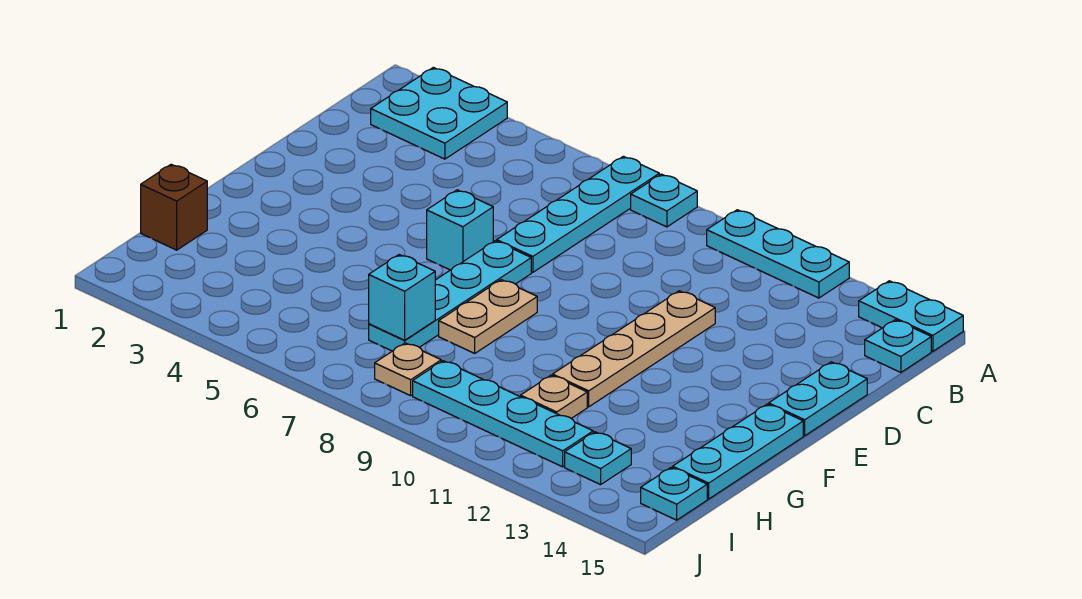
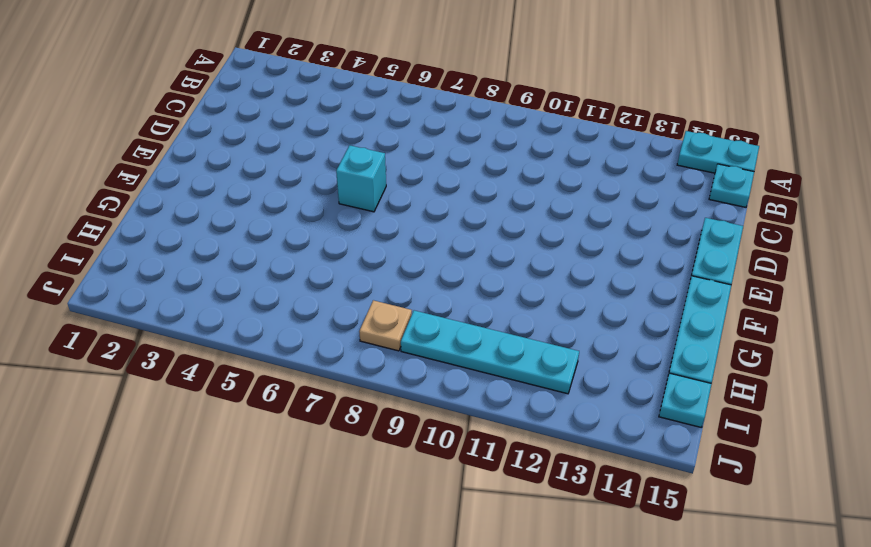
none -> cyan plate A2:B3 level 1
none -> cyan plate A7:D7 level 1
none -> cyan plate A8 level 1

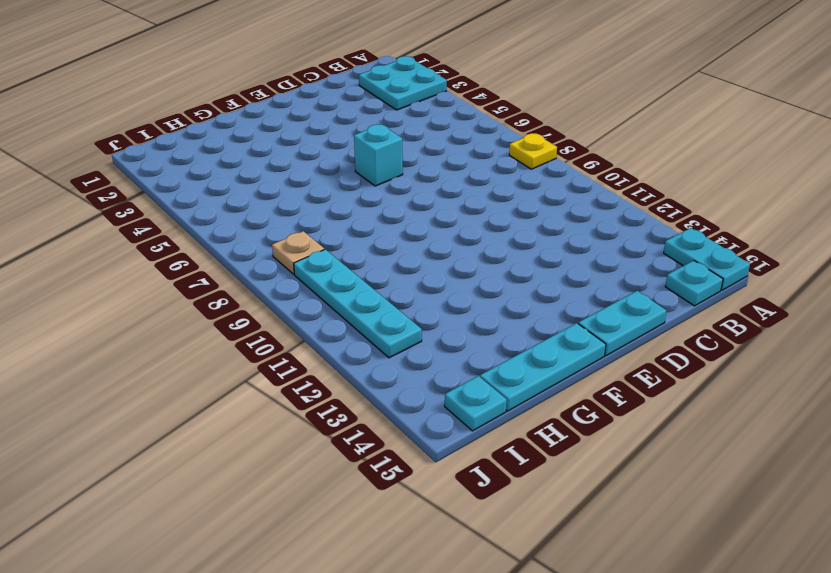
yellow plate A8 level 1 -> cyan plate A8 level 1
none -> cyan plate A7:D7 level 1
none -> cyan plate A10:A12 level 1
none -> tan plate D11:G11 level 1

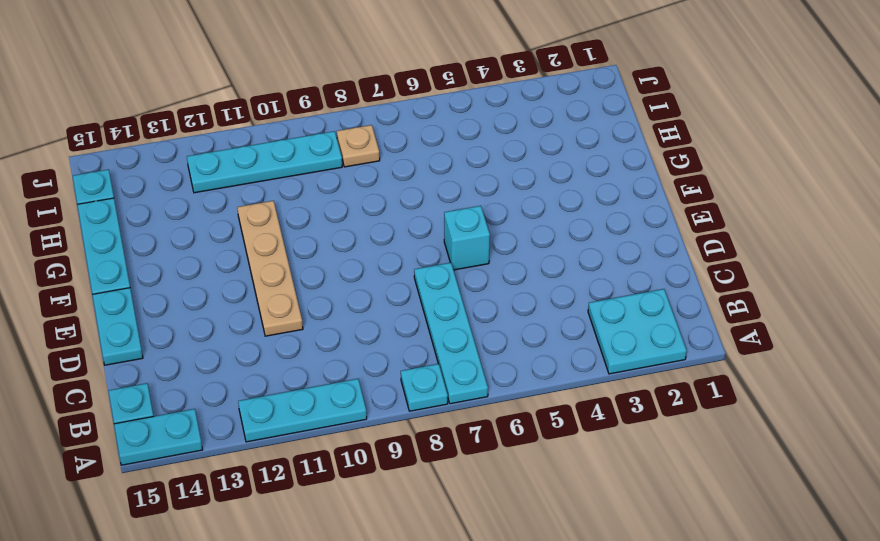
none -> cyan plate E7:H7 level 1
none -> tan plate F8:G8 level 1
none -> brown brick H1 level 1

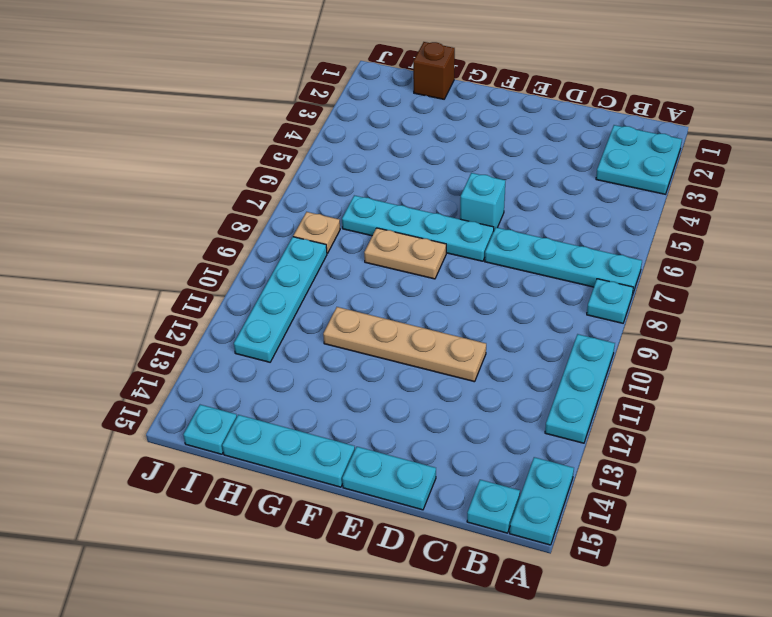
none -> tan plate H11 level 1
none -> cyan plate I13 level 1
none -> cyan brick H7 level 2

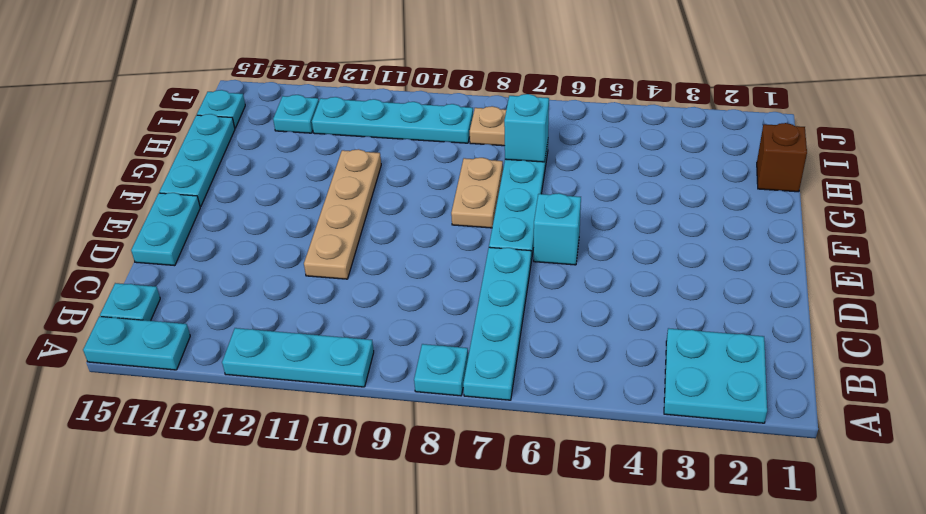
none -> tan plate H11 level 1

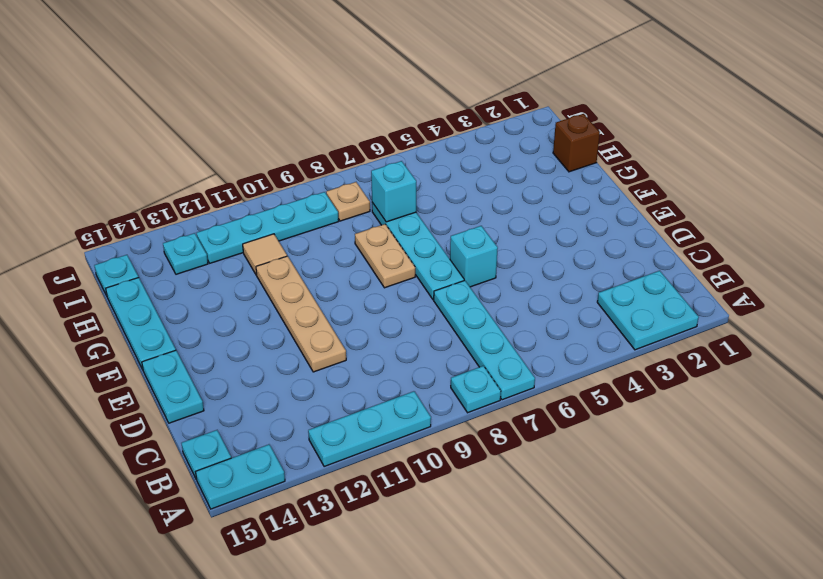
tan tile H11 level 1 -> tan plate H11 level 1

